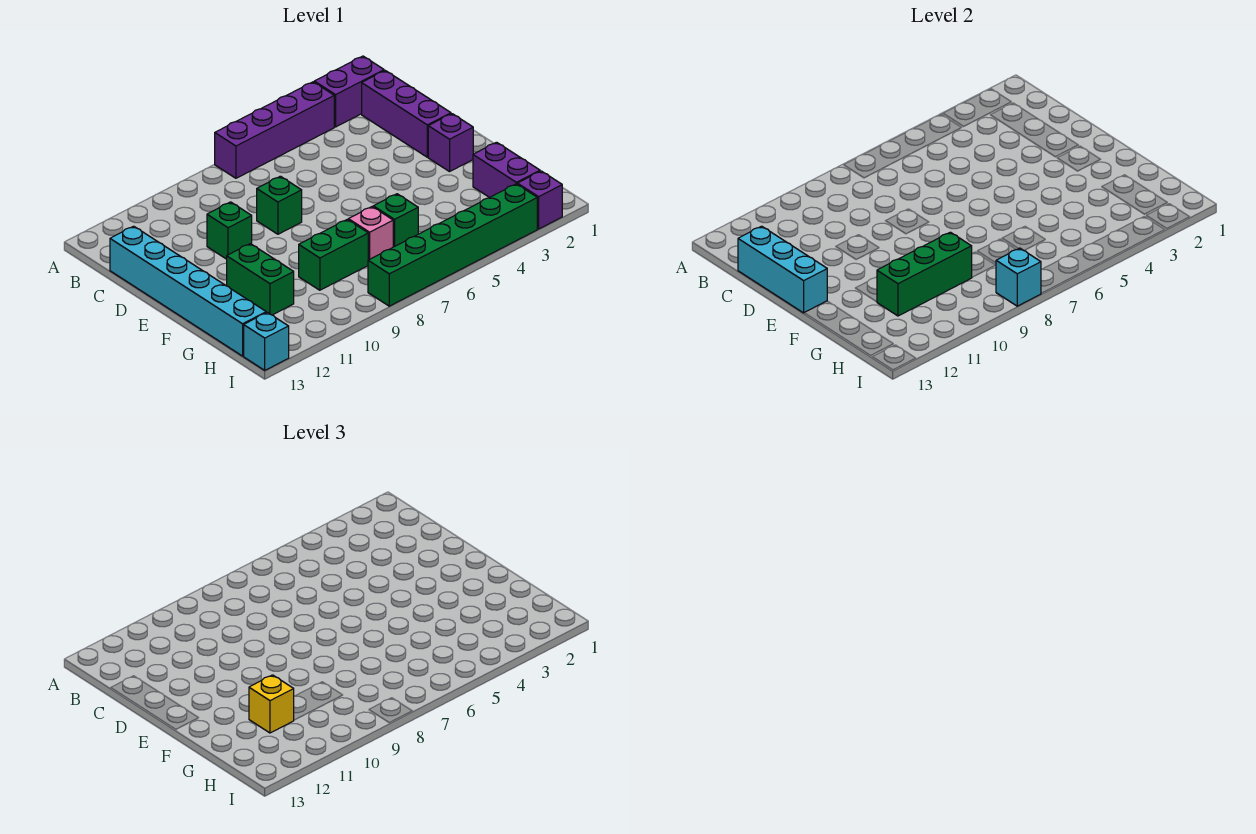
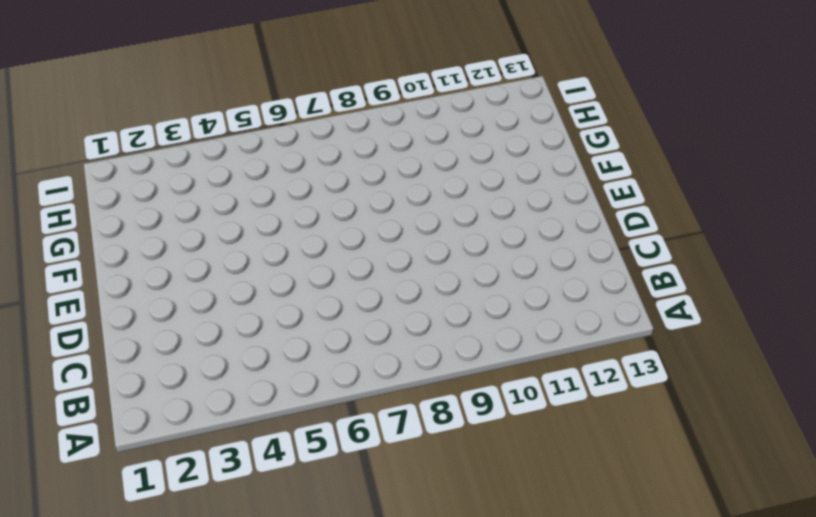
none -> purple brick A2:A3 level 1
none -> purple brick A4:A7 level 1
none -> purple brick B2:D2 level 1

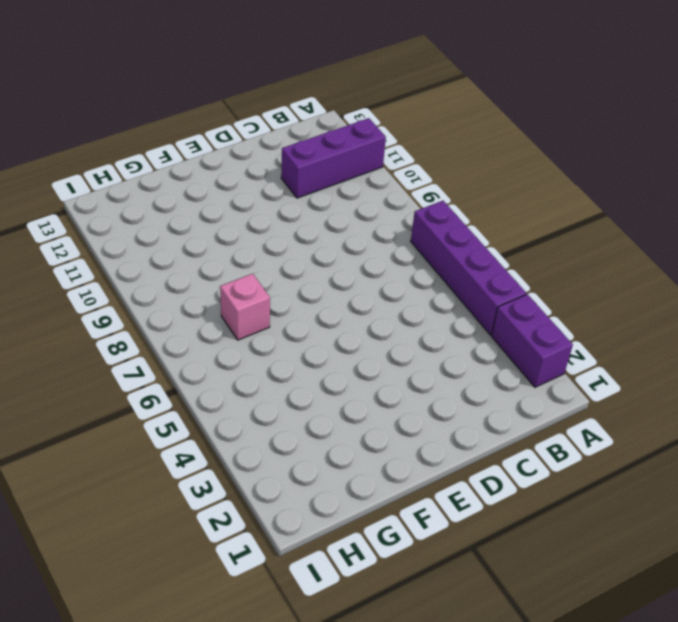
purple brick A11:C11 level 1 -> purple brick B2:D2 level 1
none -> cyan brick C13:H13 level 1
none -> green brick D8 level 1
none -> green brick D10 level 1

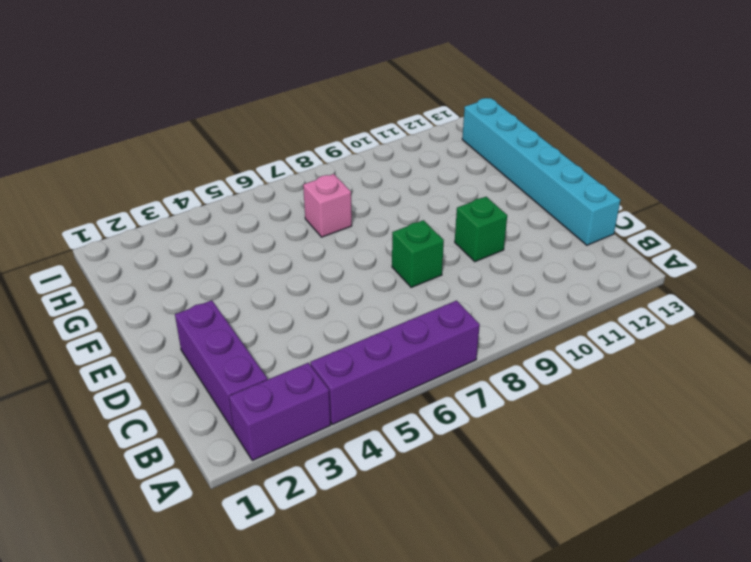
none -> purple brick E2 level 1
none -> green brick F11:G11 level 1
none -> purple brick G2:H2 level 1

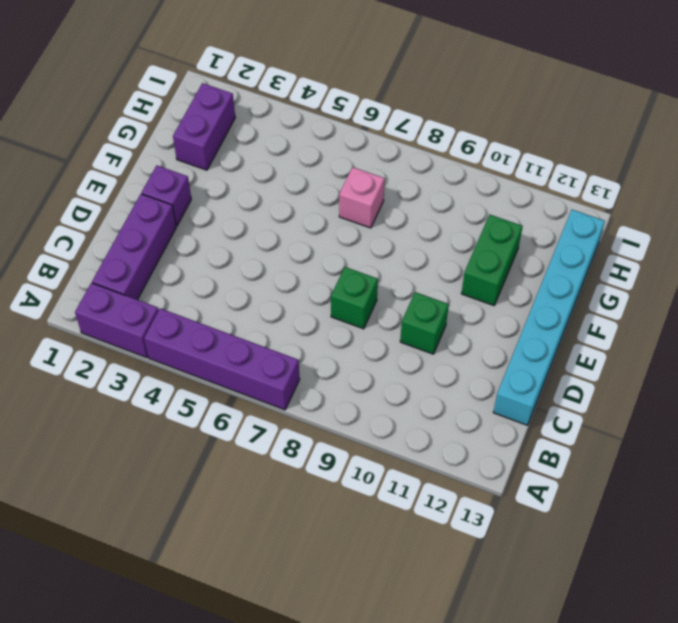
none -> green brick G6 level 1
none -> green brick G8:G9 level 1
none -> purple brick I2 level 1

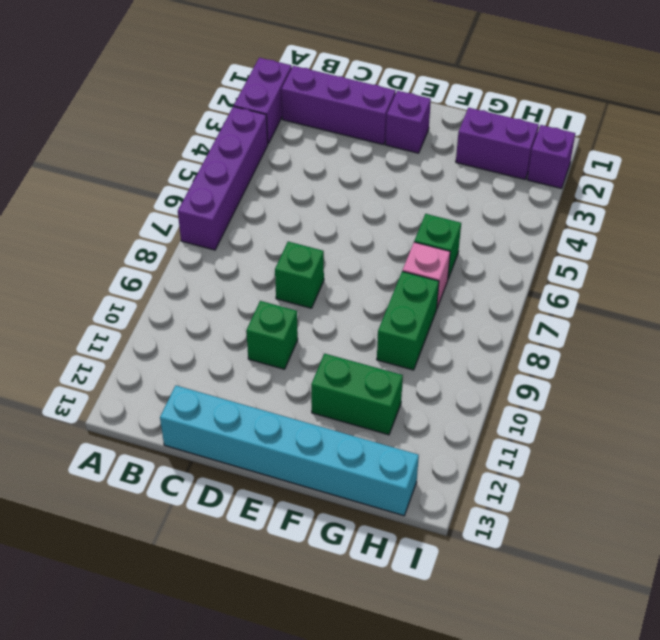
none -> green brick I3:I8 level 1
none -> cyan brick I13 level 1
none -> cyan brick C13:E13 level 2

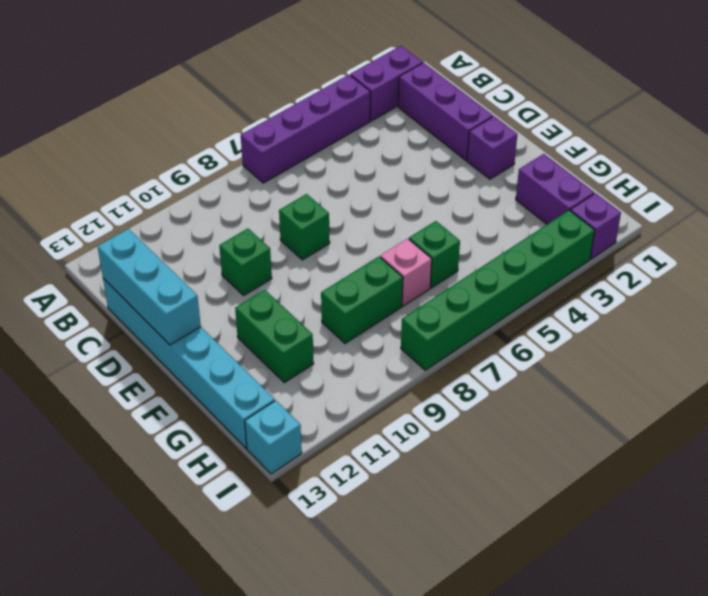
none -> green brick G9:G11 level 2
none -> cyan brick I8 level 2
none -> yellow brick G11 level 3

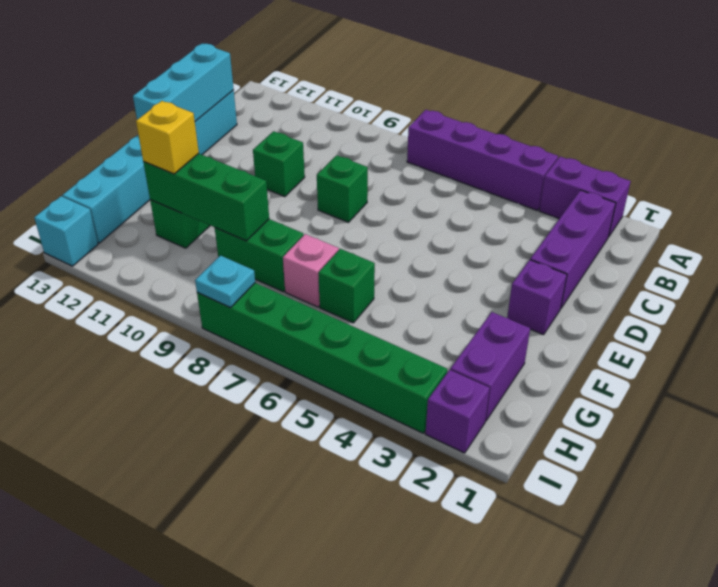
cyan plate I8 level 2 -> cyan brick I8 level 2

